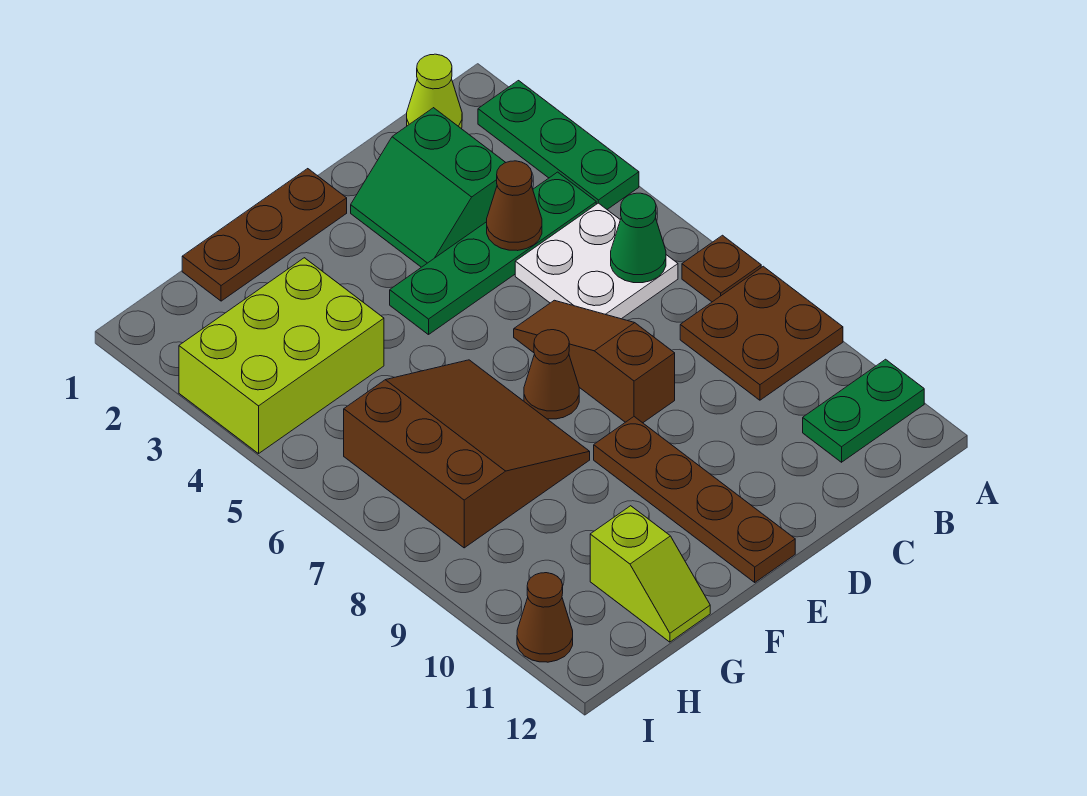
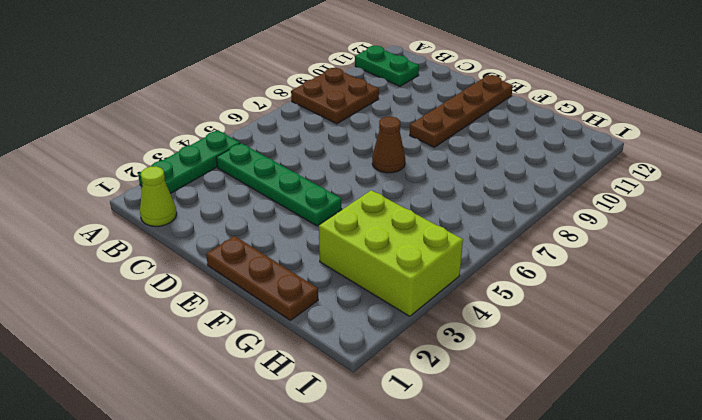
none -> brown plate A7 level 1
none -> white plate B5:C6 level 1
none -> green slope C2:D3 level 1 top C

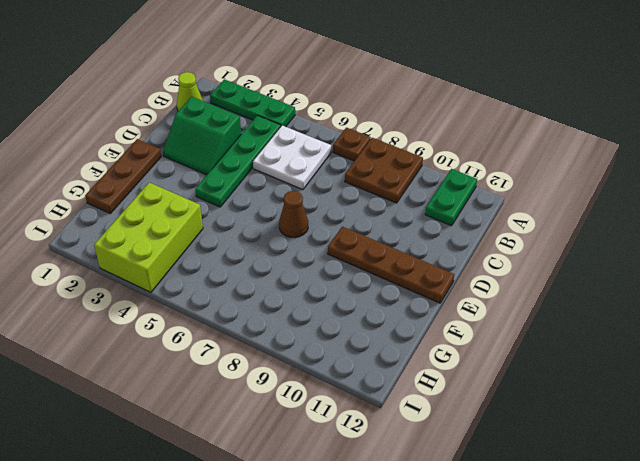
none -> brown slope D6:D8 level 1 top 8
none -> brown slope F6:H8 level 1 top H
none -> lime slope G11:G12 level 1 top 11

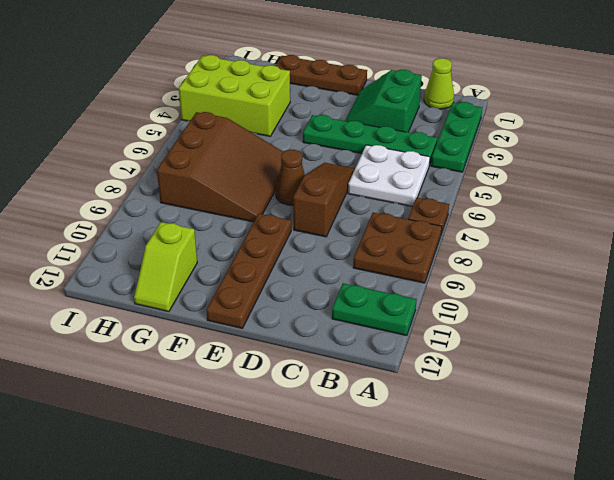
none -> brown cone I11 level 1
none -> green cone B6 level 2
none -> brown cone C4 level 2

